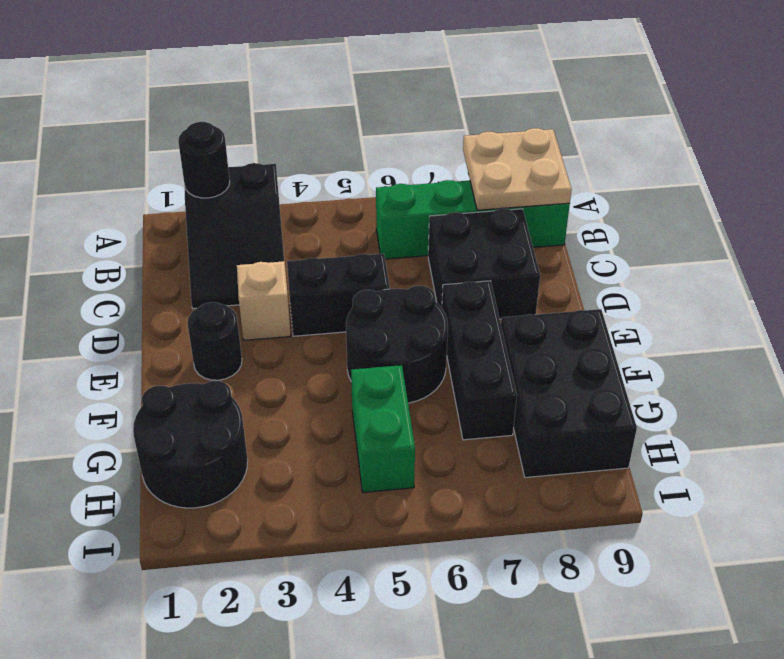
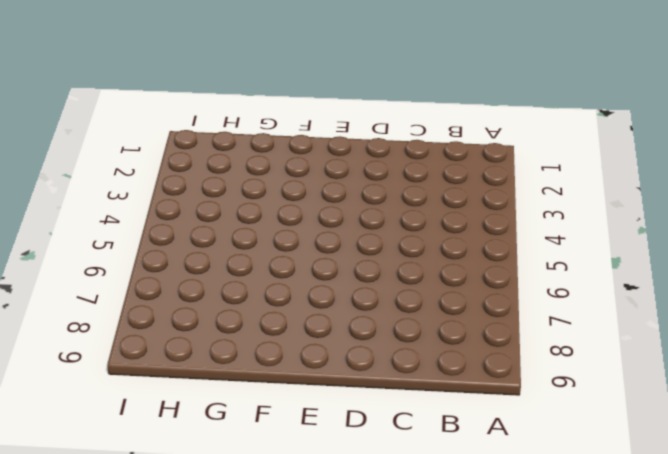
none -> black slope A2:C3 level 1 top A
none -> green brick B6:B9 level 1
none -> black brick C7:D8 level 1

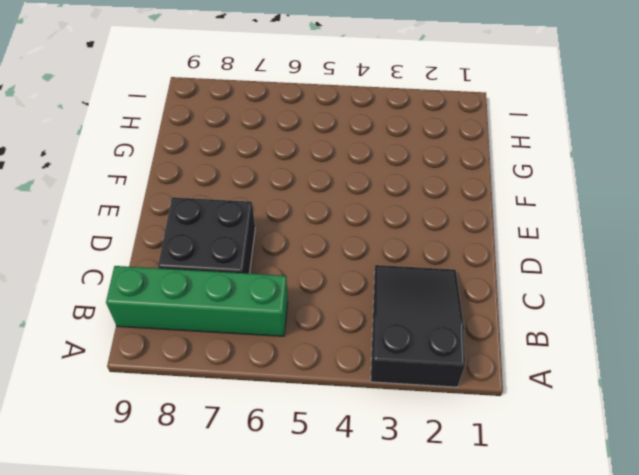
none -> tan brick D3 level 1
none -> black brick D4:D5 level 1
none -> black round brick E2 level 1

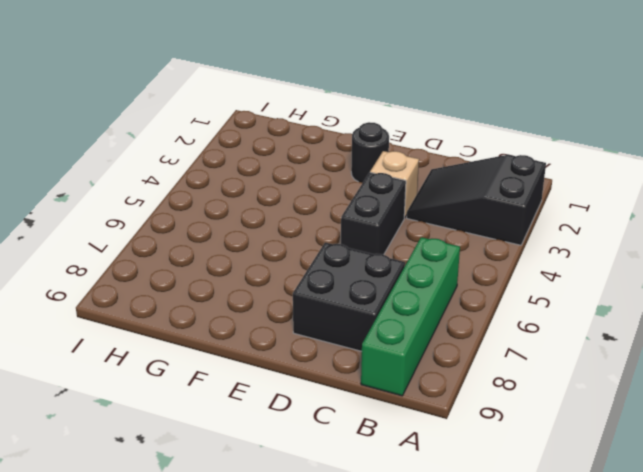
none -> black round brick E5:F6 level 1
none -> black brick E7:G7 level 1
none -> black brick F8:H9 level 1

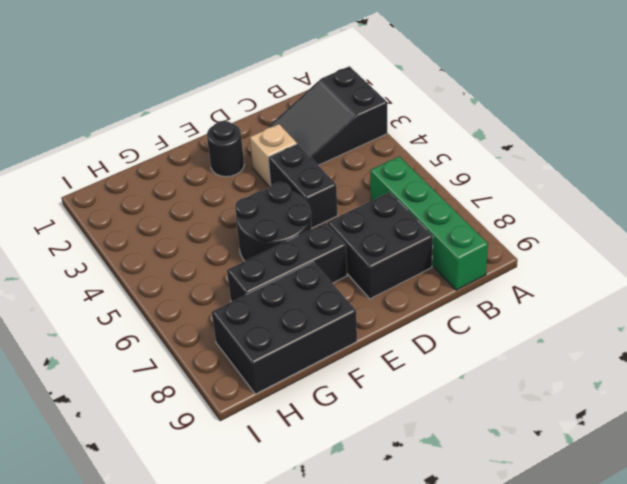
none -> black round brick G1:H2 level 1
none -> green brick G5:H5 level 1
none -> black round brick A2 level 2

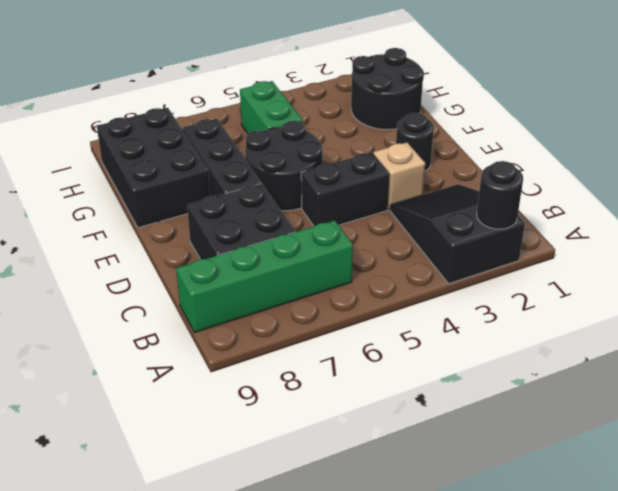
none -> tan plate A8:B9 level 2

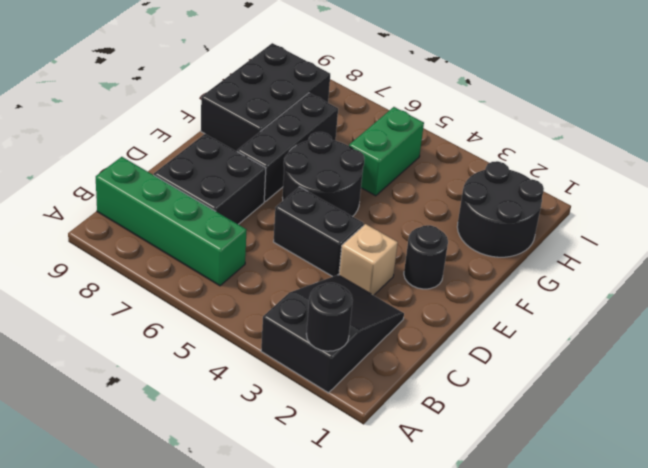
none -> tan plate A8:B9 level 2

